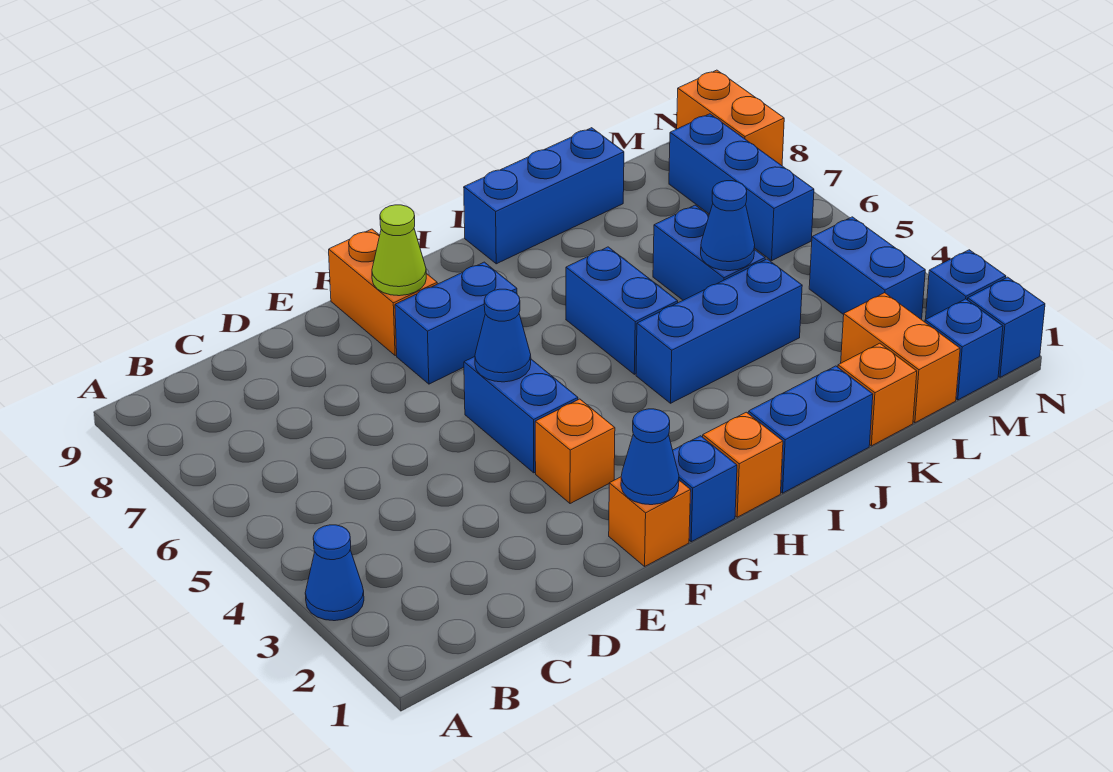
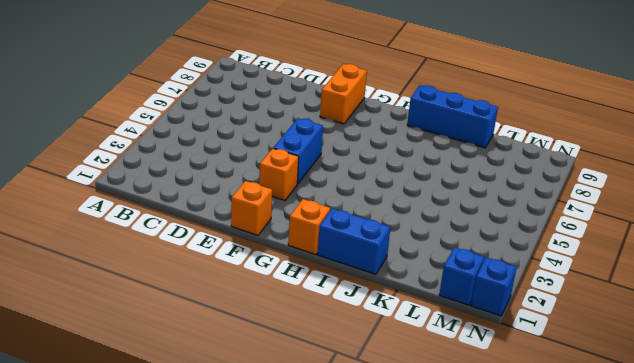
none -> blue cone A3 level 1
none -> blue brick F7:G7 level 1
none -> blue brick G1 level 1

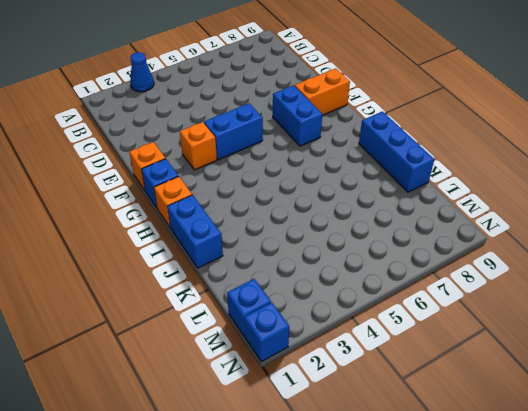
none -> blue brick I4:K4 level 1
none -> blue brick I5:I6 level 1
none -> orange brick K1 level 1

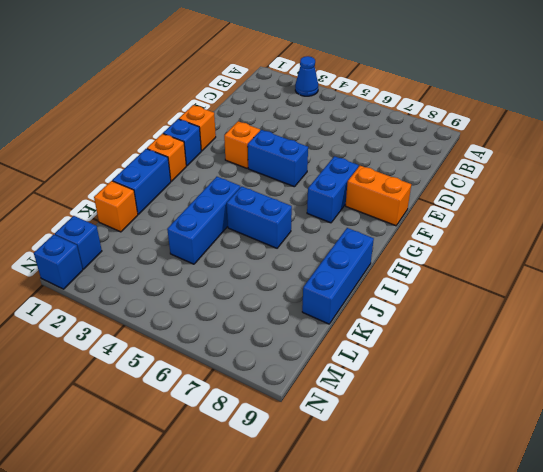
none -> blue brick K5:K6 level 1
none -> orange brick L1:L2 level 1
none -> blue brick M3:M4 level 1

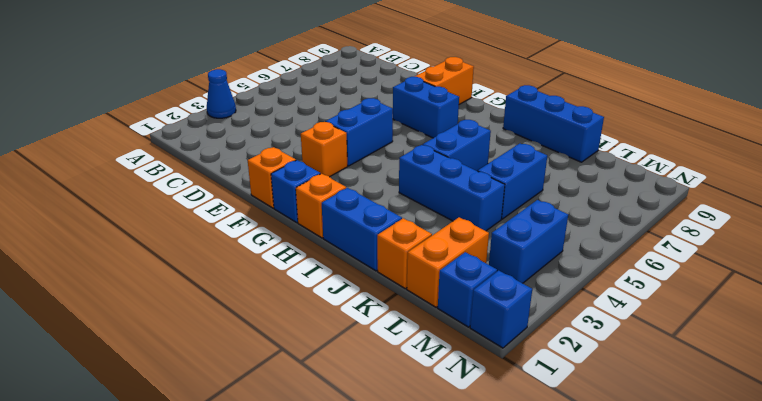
none -> blue brick M6:M8 level 1
none -> blue brick N2 level 1
none -> orange brick N8:N9 level 1

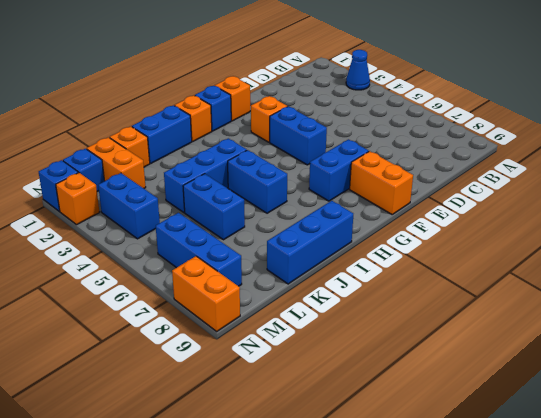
orange brick N2 level 1 -> blue brick N2 level 1
none -> blue cone F1 level 2
none -> blue cone F5 level 2
none -> lime cone F8 level 2

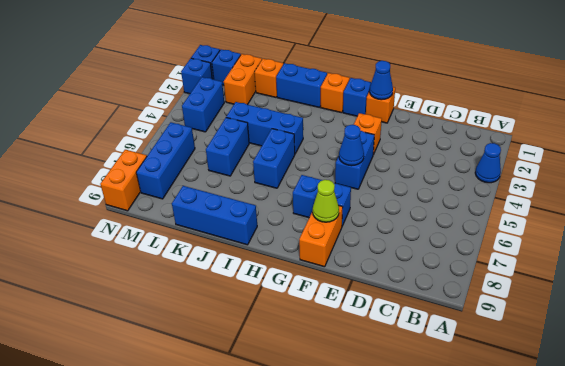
none -> blue cone K5 level 2

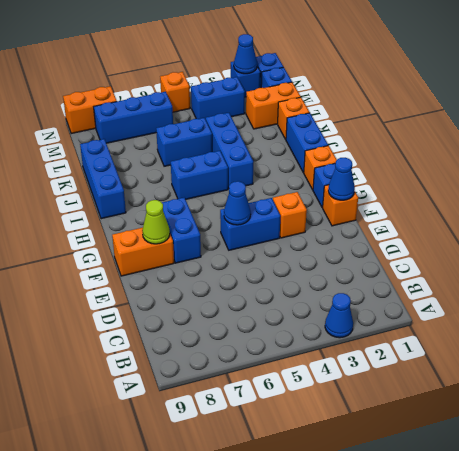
blue cone N2 level 2 -> blue cone K5 level 2
orange brick N5 level 1 -> none

